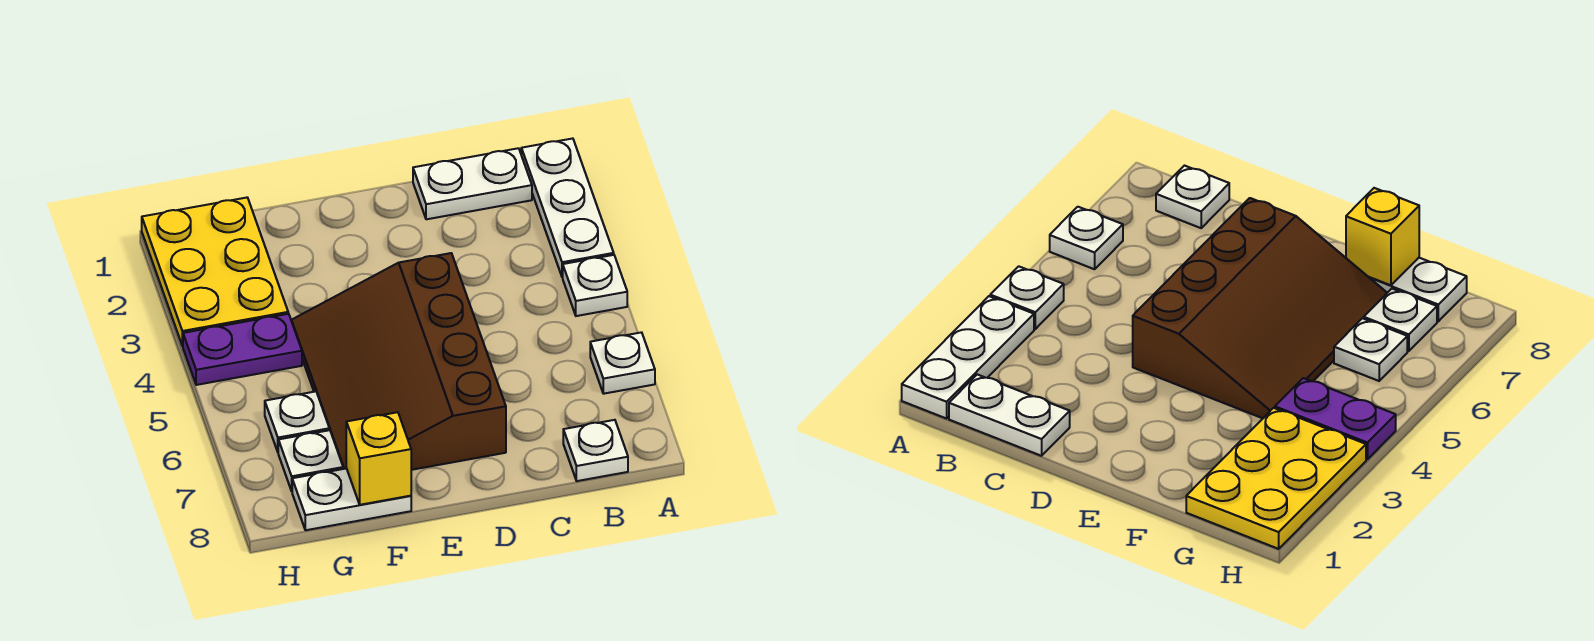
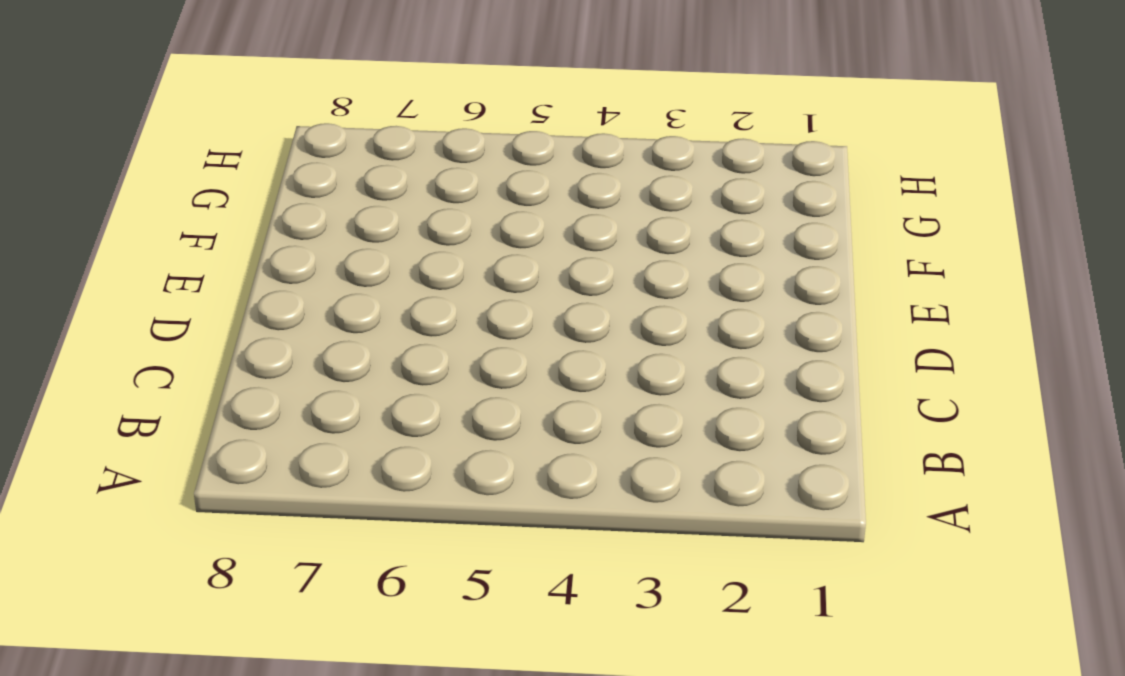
none -> white plate A1:A3 level 1
none -> white plate A4 level 1
none -> white plate A6 level 1

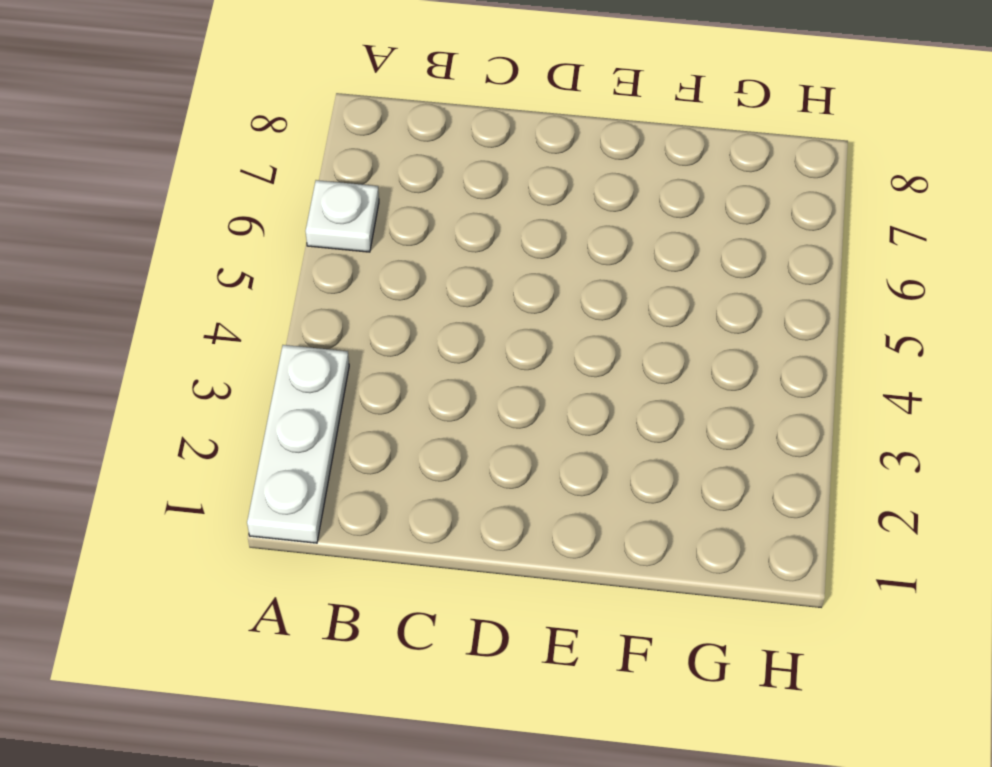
none -> white plate A4 level 1
none -> white plate B1:C1 level 1
none -> white plate B8 level 1

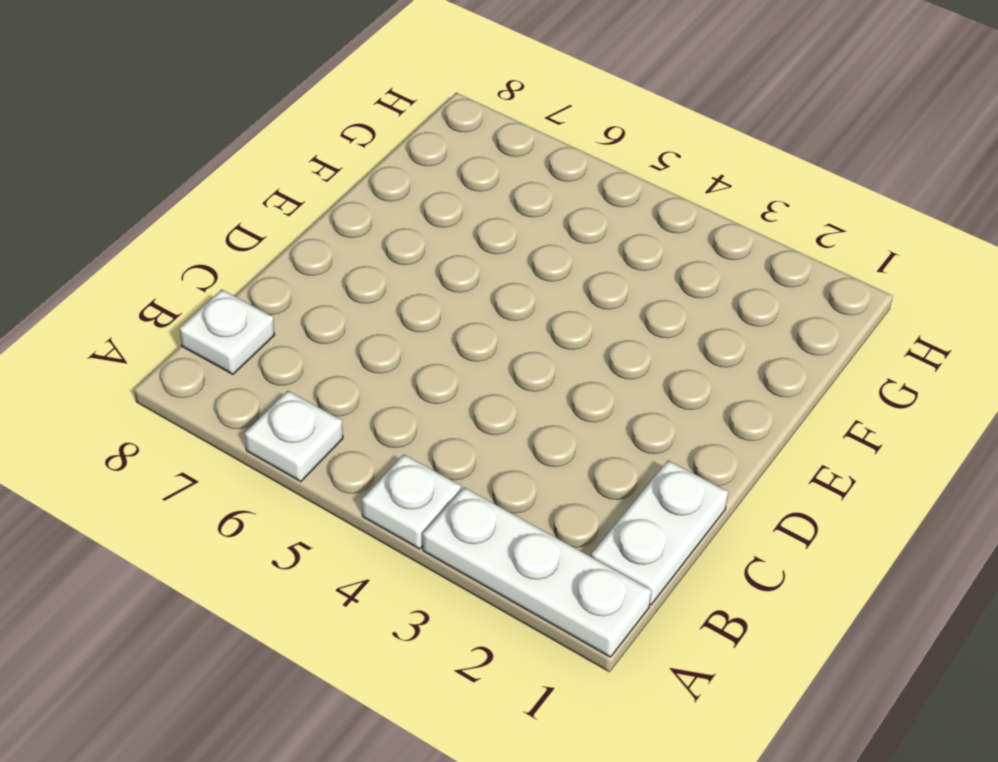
none -> brown slope D4:F7 level 1 top D
none -> white plate F8:G8 level 1
none -> yellow plate G1:H3 level 1

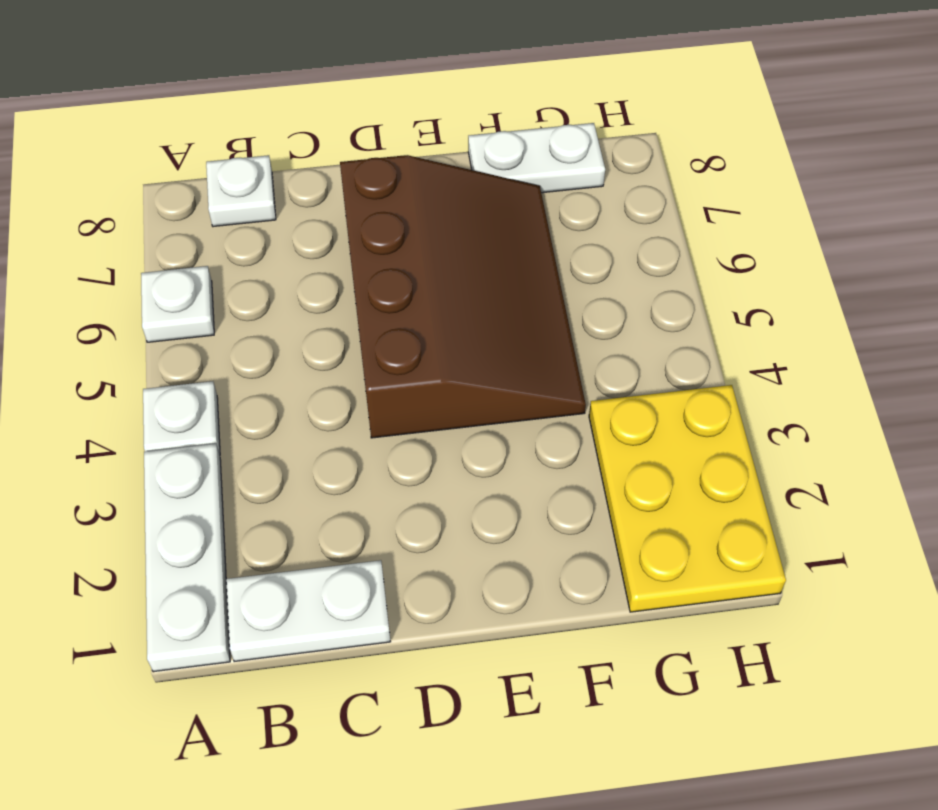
none -> purple plate G4:H4 level 1
none -> white plate G6 level 1
none -> white plate G7 level 1

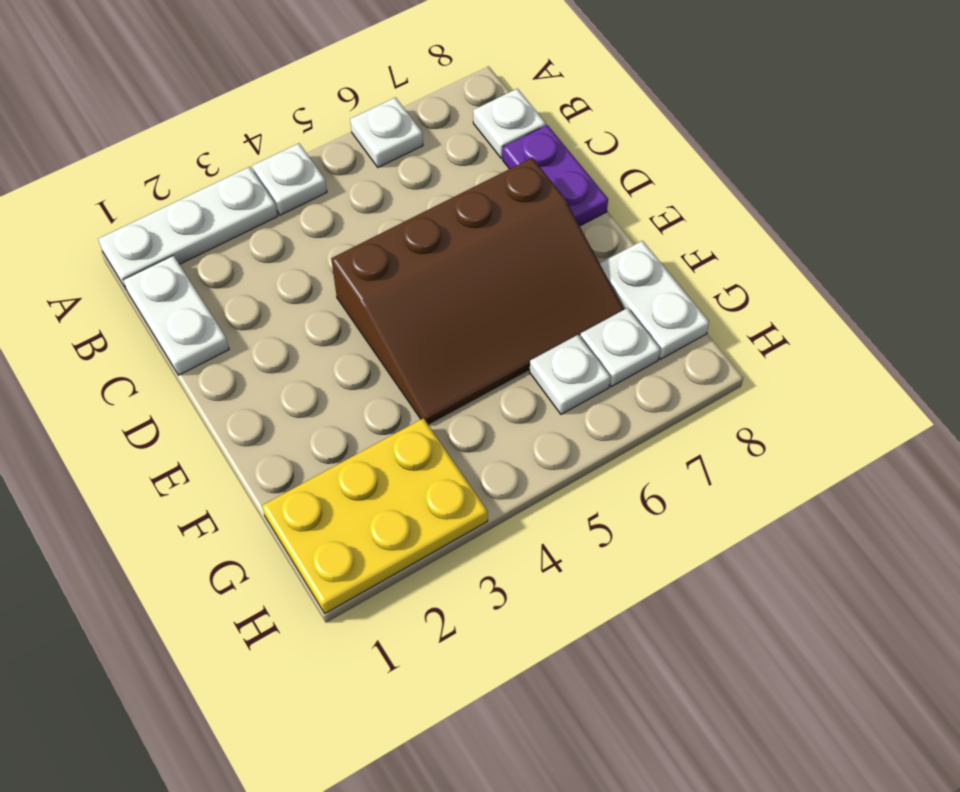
purple plate C8:D8 level 1 -> purple plate G4:H4 level 1
none -> yellow brick F8 level 2

